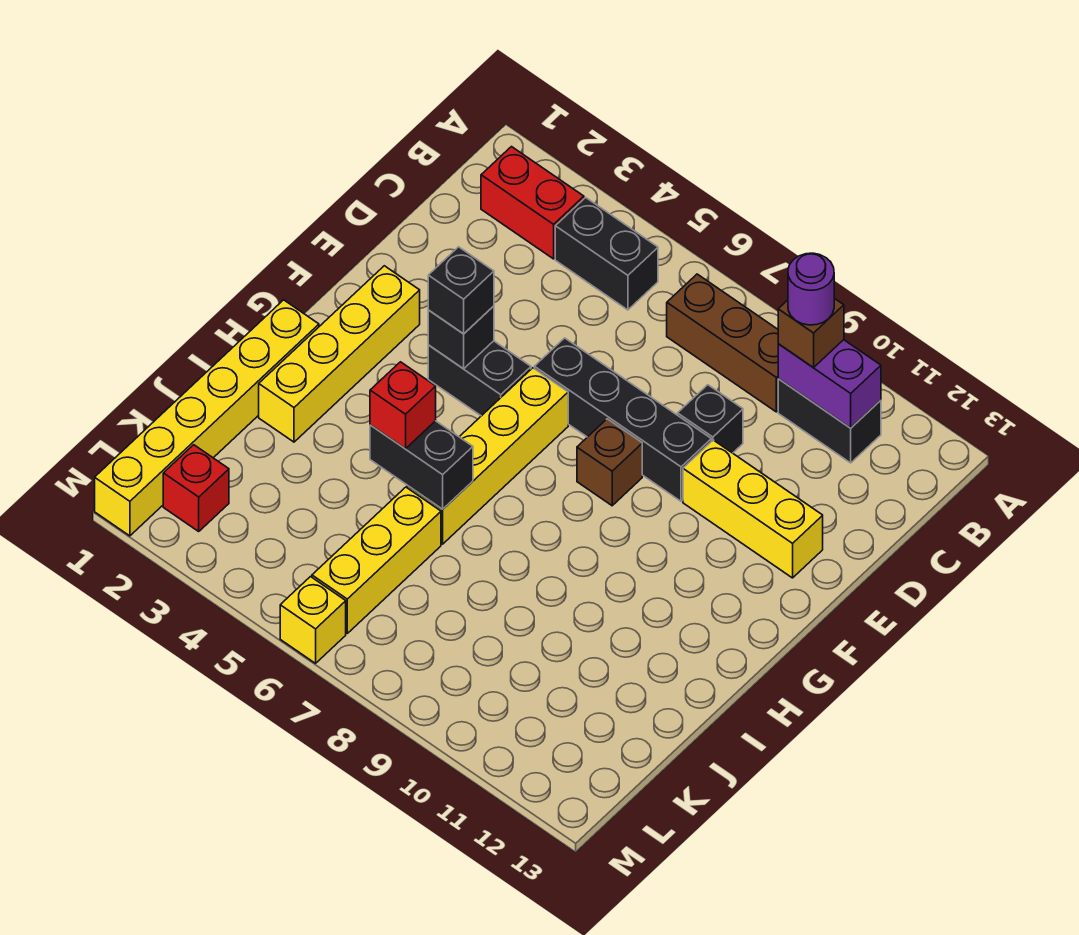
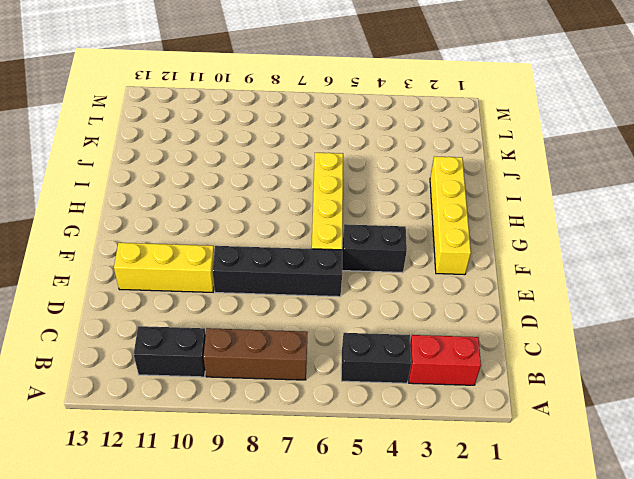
none -> black brick D9 level 1
none -> brown brick F8 level 1
none -> yellow brick H1:M1 level 1

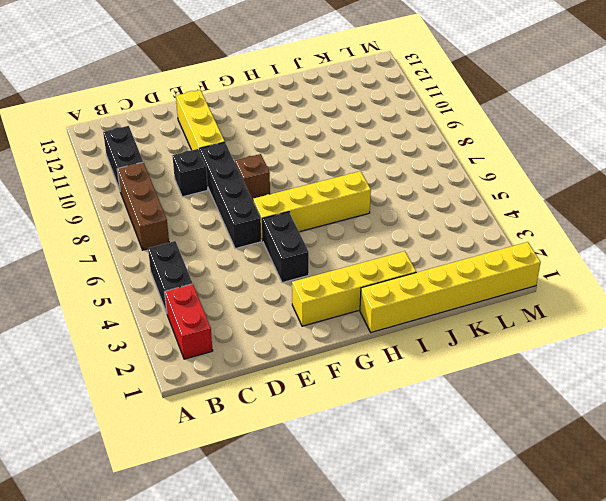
none -> yellow brick J6:L6 level 1
none -> red brick L2 level 1
none -> yellow brick M6 level 1

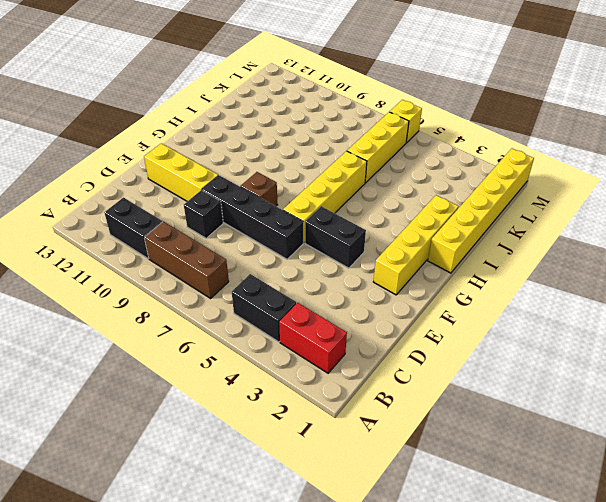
none -> red brick L2 level 1
none -> purple brick B10:B11 level 2
none -> black brick F4 level 2

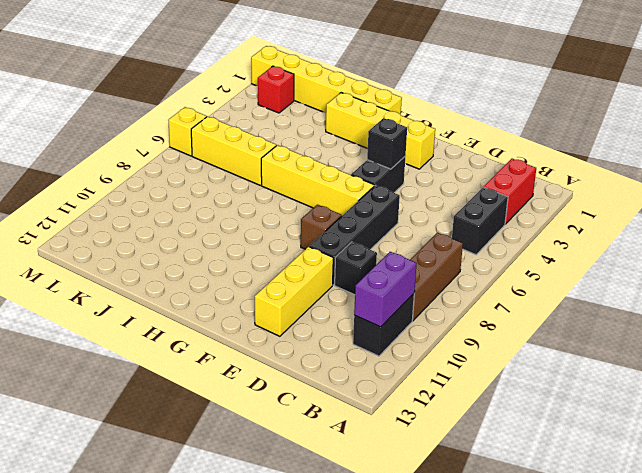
none -> black brick I5:I6 level 2
none -> brown brick B10 level 3
none -> black brick F4 level 3

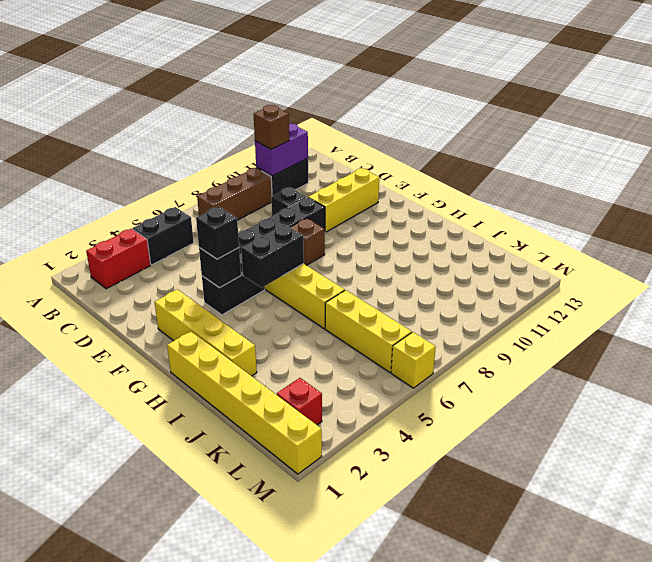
black brick G5:G6 level 2 -> black brick I5:I6 level 2
none -> red brick I5 level 3
none -> purple round brick B10 level 4

